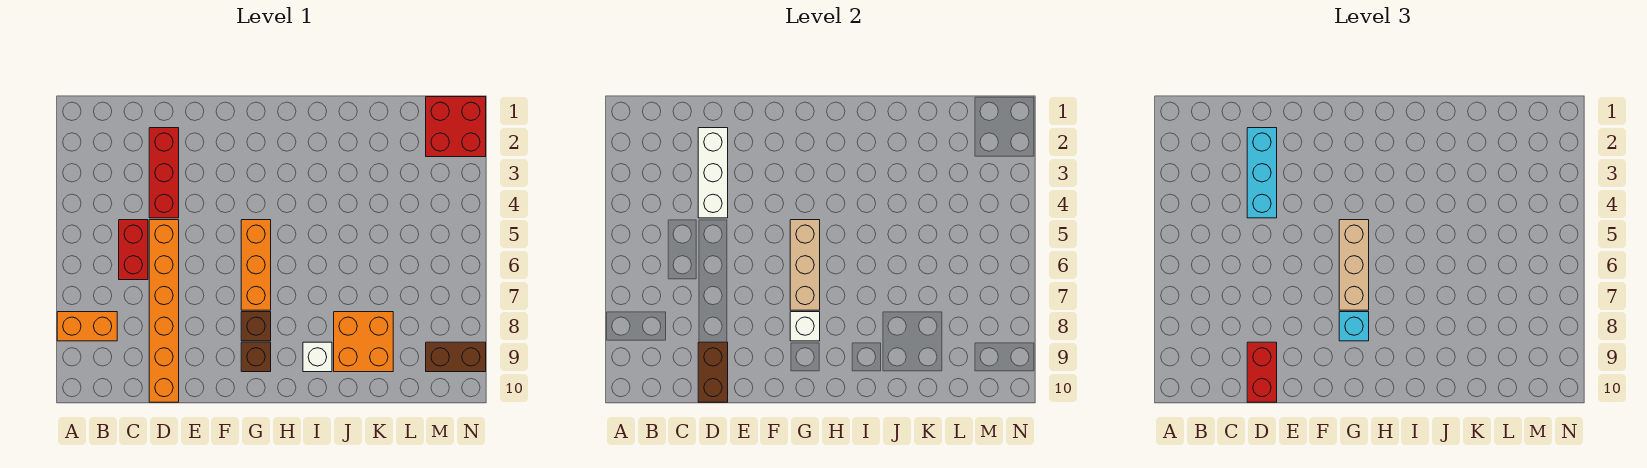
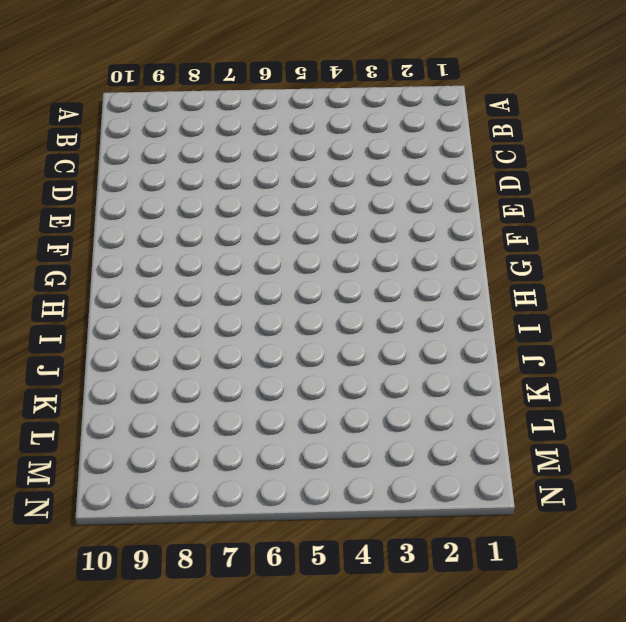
none -> orange brick A8:B8 level 1
none -> red brick C5:C6 level 1
none -> red brick D2:D4 level 1

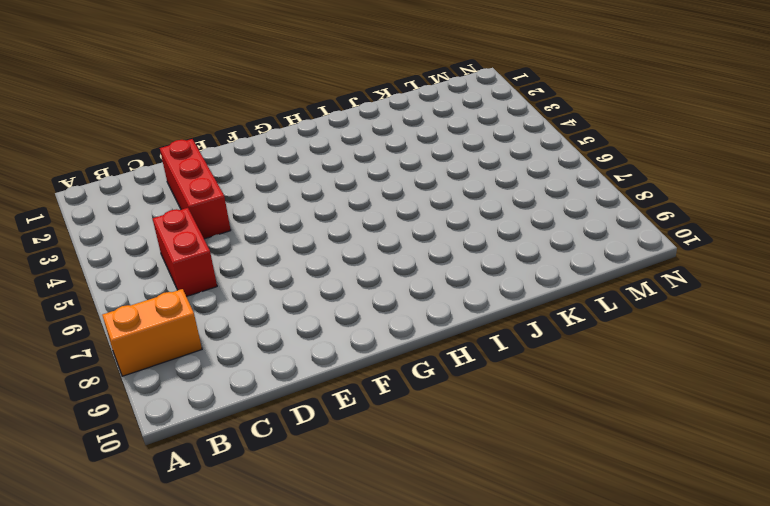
none -> orange brick D5:D10 level 1
none -> orange brick G5:G7 level 1
none -> brown brick G8 level 1

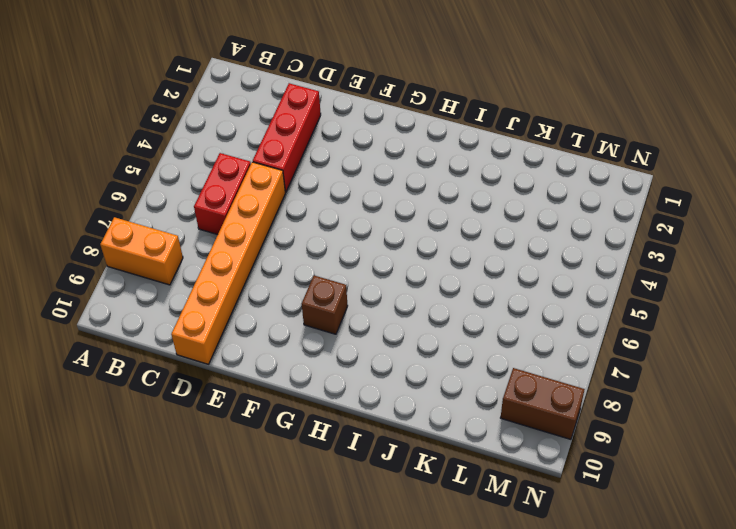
none -> orange brick G5:G7 level 1
none -> brown brick G9 level 1
none -> white brick I9 level 1

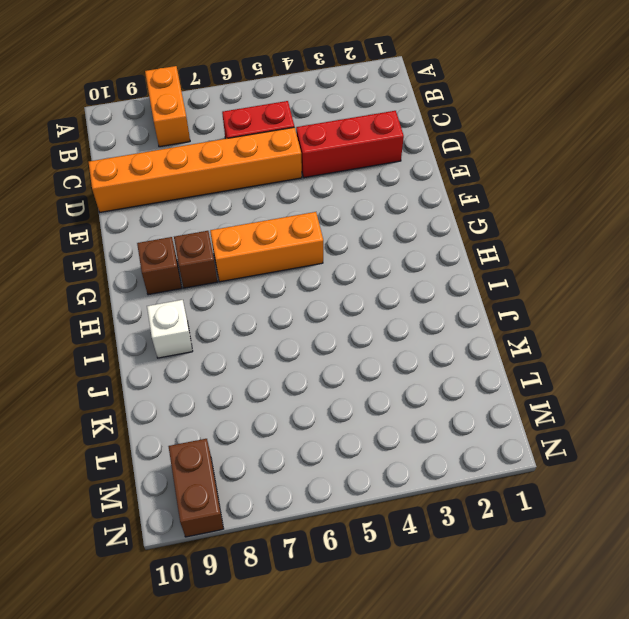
none -> orange brick J8:K9 level 1
none -> red brick M1:N2 level 1
none -> white brick D2:D4 level 2

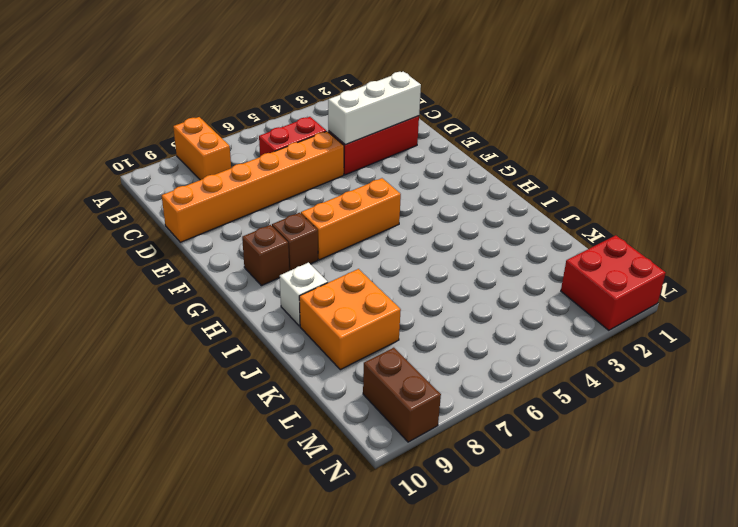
none -> brown brick D9:D10 level 2
none -> tan brick G5:G7 level 2
none -> white brick G8 level 2

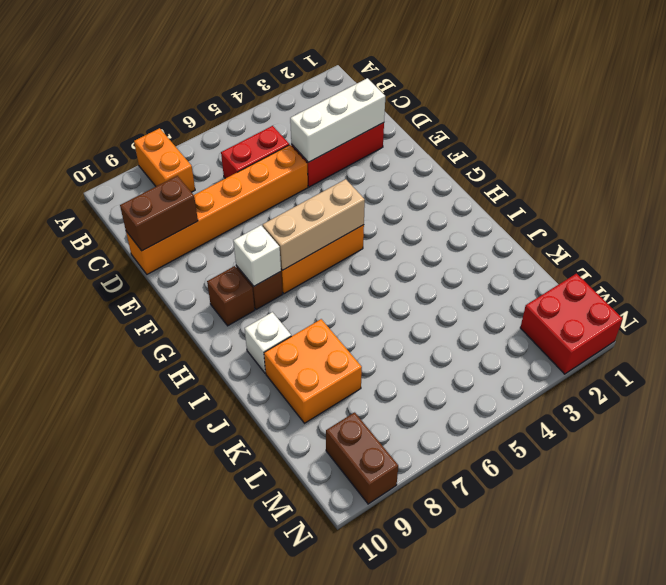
none -> cyan brick D2:D4 level 3
none -> red brick D9:D10 level 3
none -> tan brick G5:G7 level 3

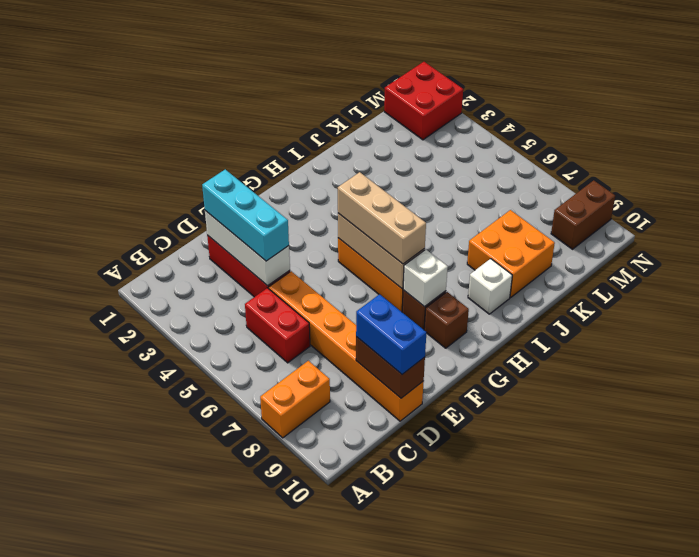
blue brick D9:D10 level 3 -> red brick D9:D10 level 3
none -> cyan brick G8 level 3

